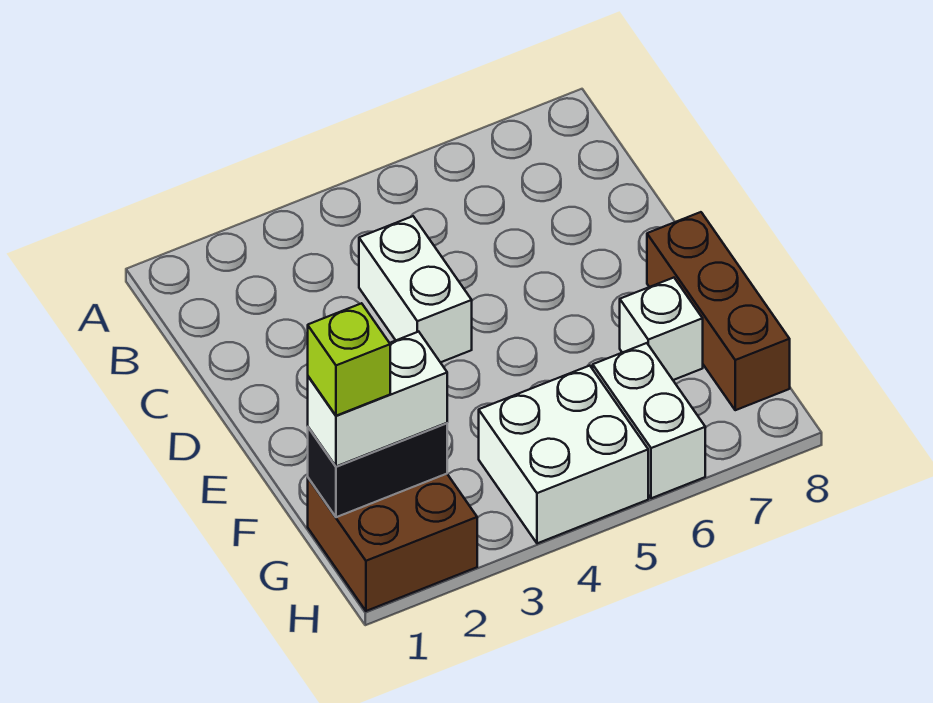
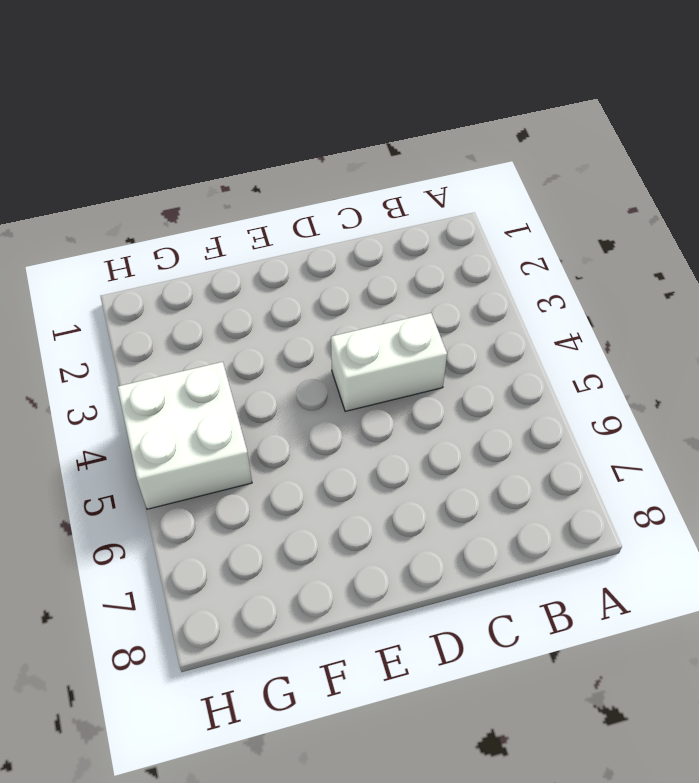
none -> brown brick E8:G8 level 1
none -> white brick F7 level 1

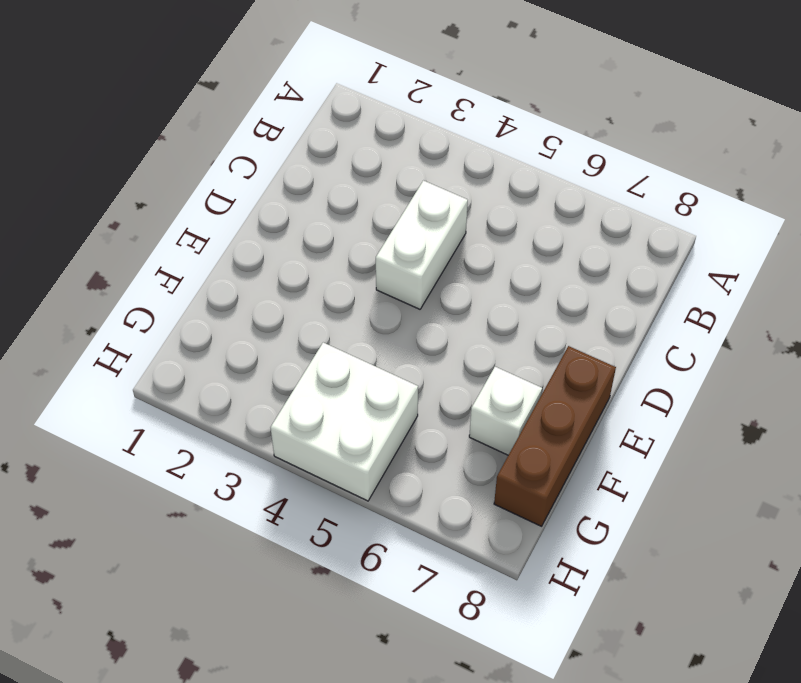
none -> brown brick G1:H2 level 1
none -> white brick G6:H6 level 1

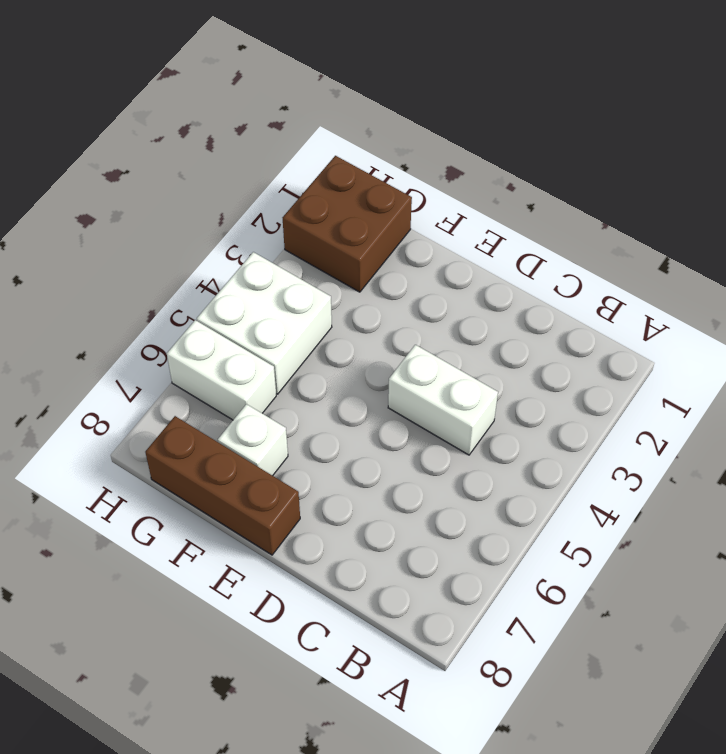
none -> black brick G1:G2 level 2
none -> white brick G1:G2 level 3

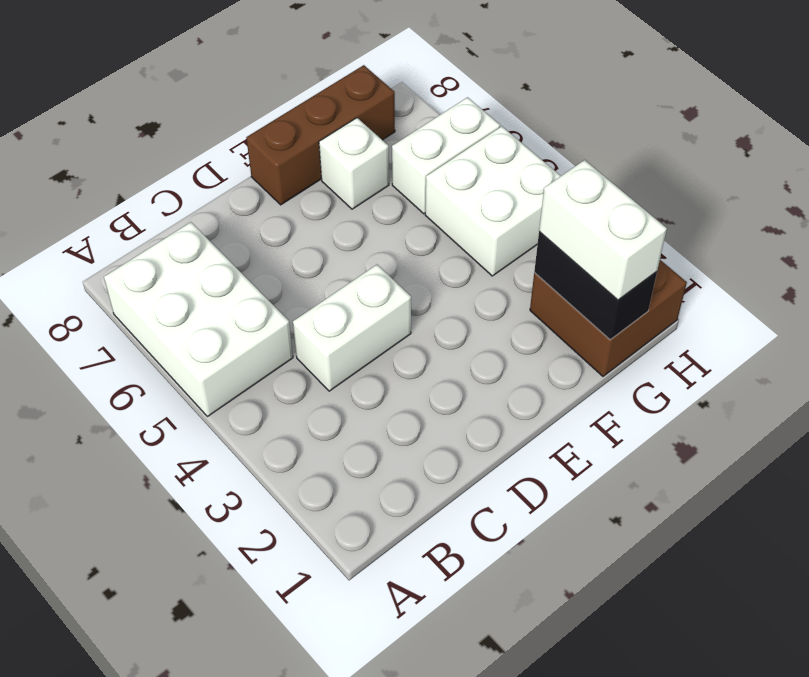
white brick A5:B7 level 1 -> none
none -> lime brick G1 level 4

